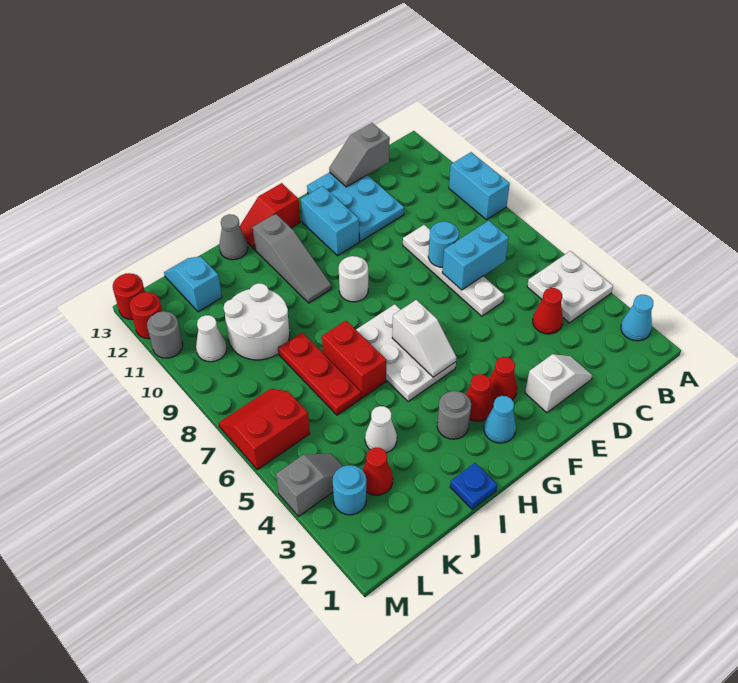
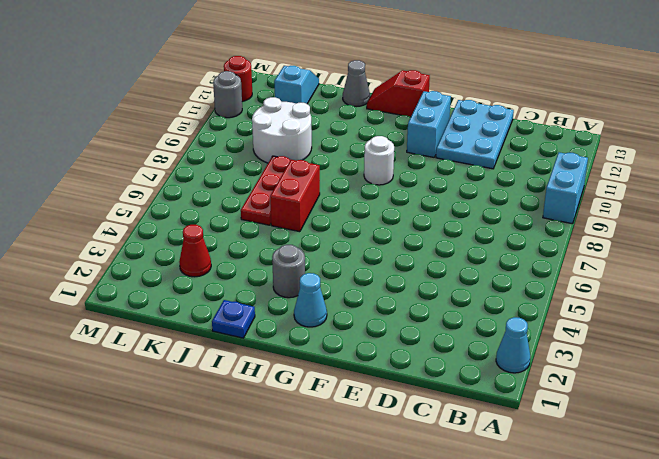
none -> white plate A4:B5 level 1
none -> red cone C4 level 1
none -> white slope D2:E2 level 1 top E
none -> white plate D6:D9 level 1

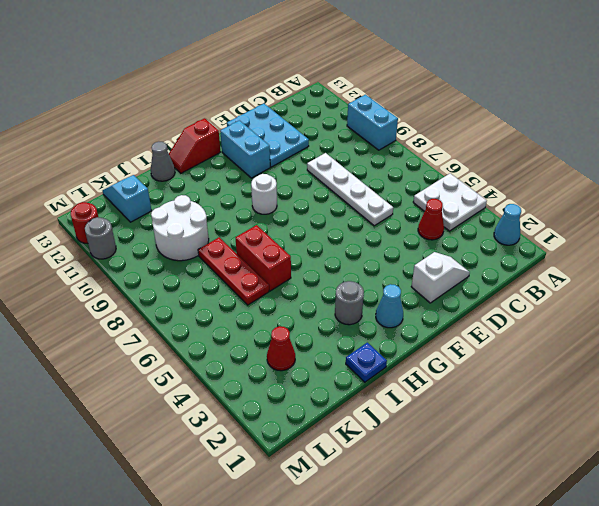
none -> red cone F3 level 1
none -> red cone G3 level 1
none -> white plate G5:H7 level 1
none -> grey slope H10:H12 level 1 top 12

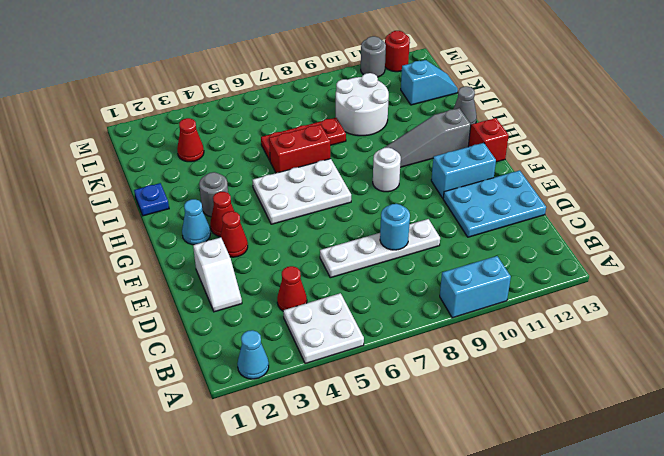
none -> white cone J4 level 1
none -> cyan round brick L3 level 1
none -> grey slope L4:M4 level 1 top M
none -> red slope L6:M7 level 1 top 6

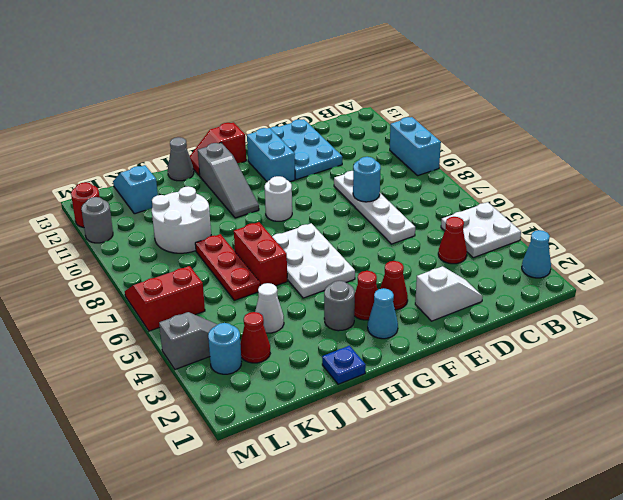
none -> white cone L10 level 1
none -> red round brick M13 level 1
none -> cyan brick C7:D7 level 2
none -> grey slope C13:D13 level 2 top C

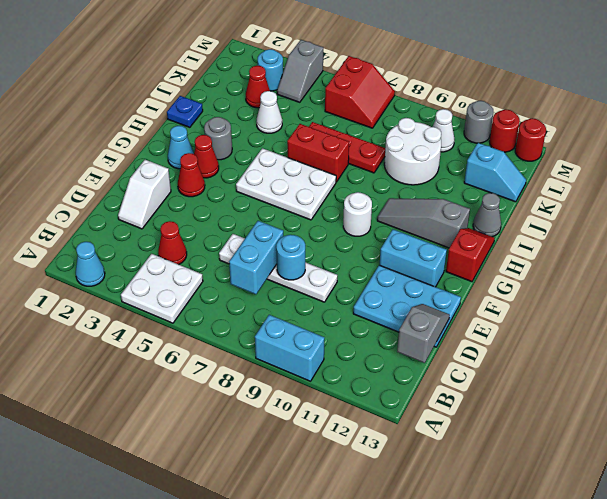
none -> white slope G5:G6 level 2 top 6

